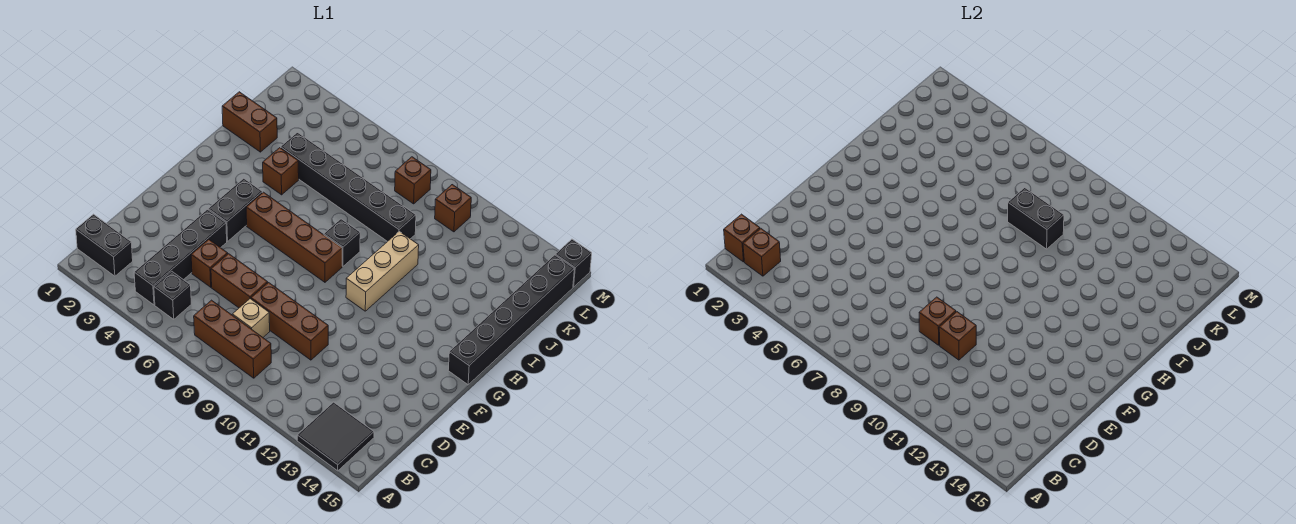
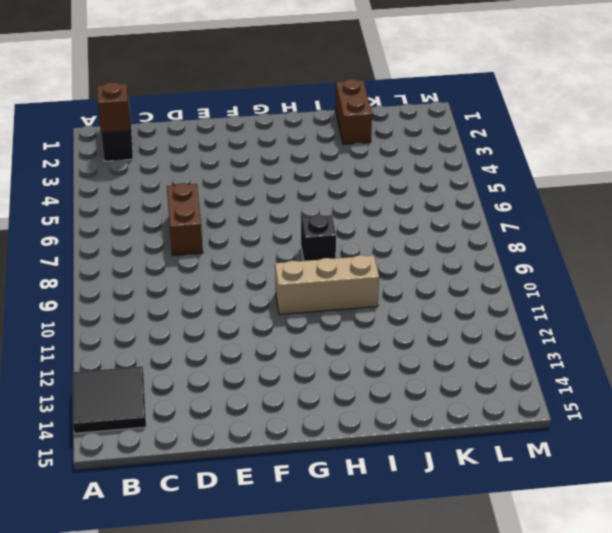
none -> black brick B4:E4 level 1
none -> black brick B5 level 1
none -> brown brick B7:B9 level 1

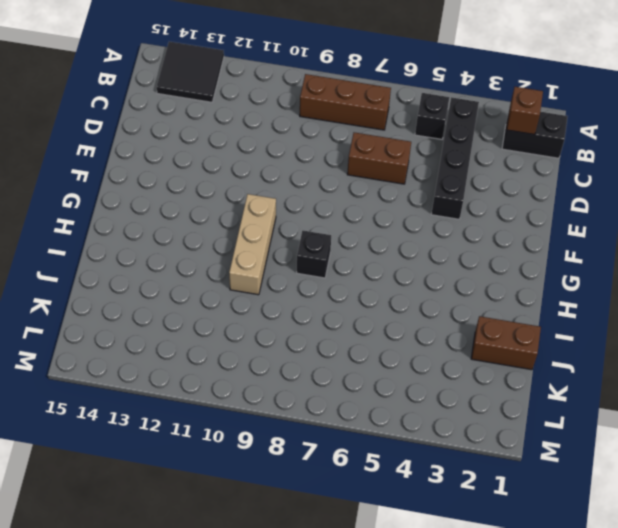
none -> tan brick C8 level 1
none -> brown brick D5 level 1
none -> brown brick D8:D10 level 1

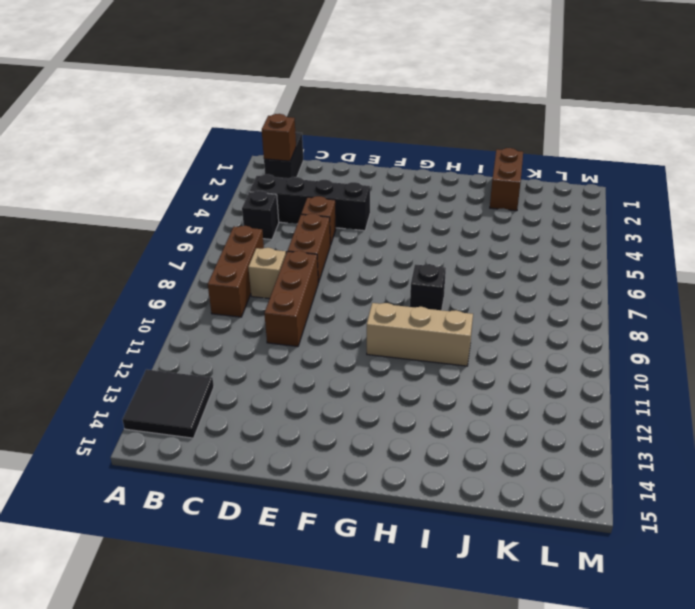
none -> black brick F4:G4 level 1
none -> brown brick G5:G8 level 1
none -> black brick G15:L15 level 1

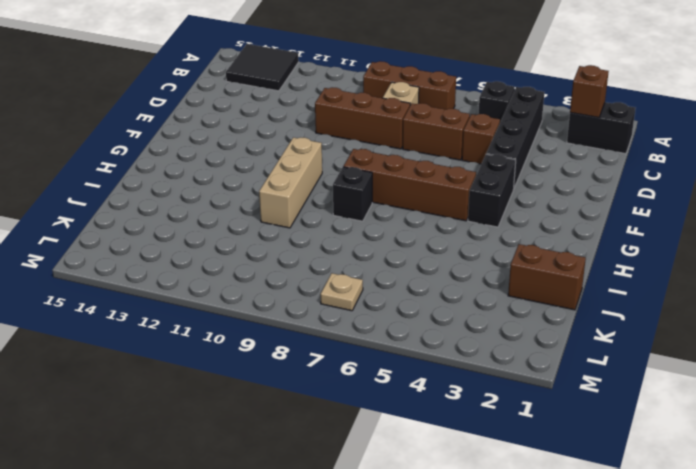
tan plate L7 level 1 -> none
none -> black brick G15:L15 level 1
none -> brown brick I4 level 1
none -> black brick J4:J9 level 1

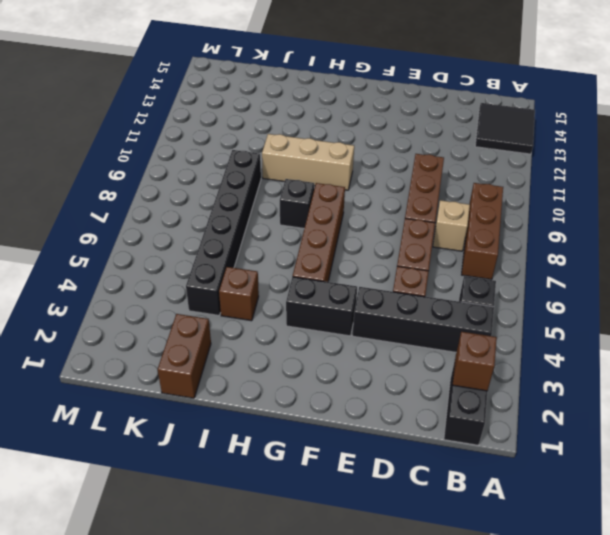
none -> black brick G15:L15 level 1
none -> brown brick L8 level 1
none -> brown brick L10 level 1

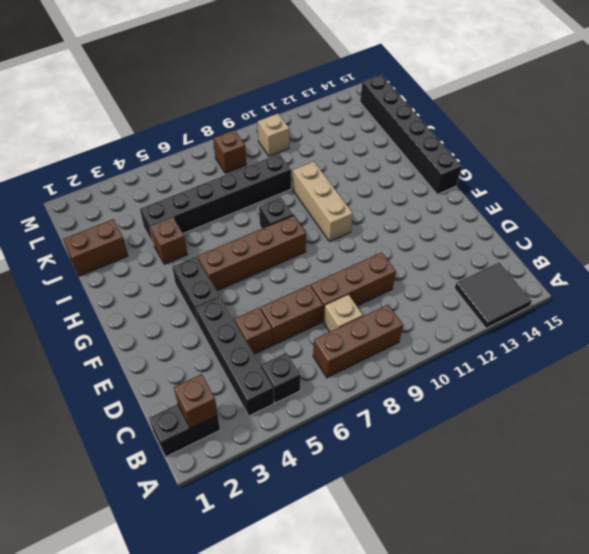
tan brick L10 level 1 -> brown brick L10 level 1
none -> black brick M15 level 1
none -> brown brick B1 level 2
none -> brown brick D9 level 2

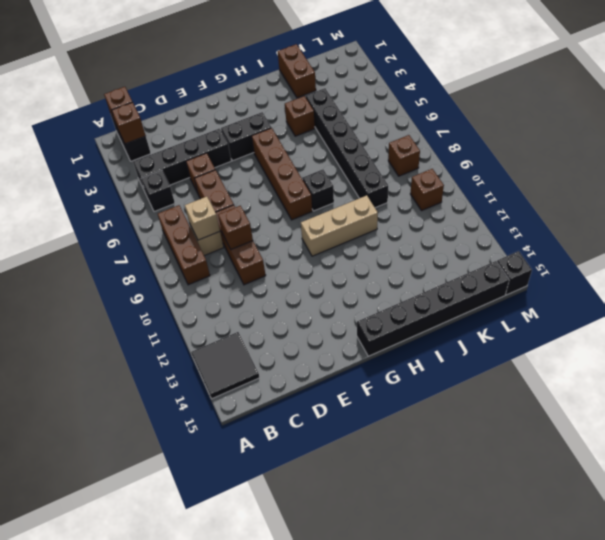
tan brick C8 level 2 -> none
none -> brown brick D10 level 2
none -> black brick J8:J9 level 2

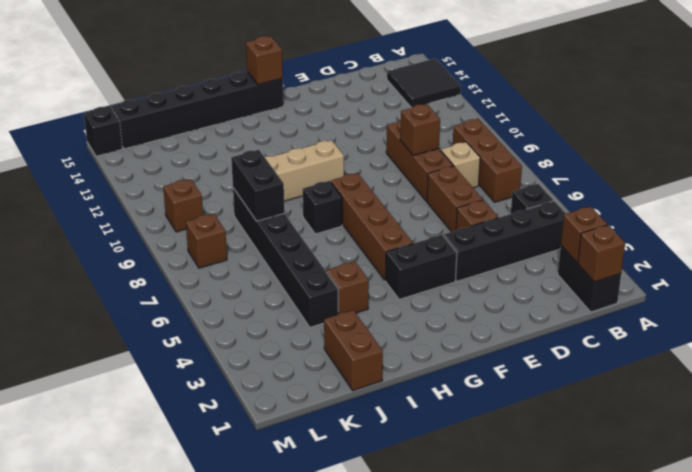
brown brick G15 level 2 -> brown brick D10 level 2

